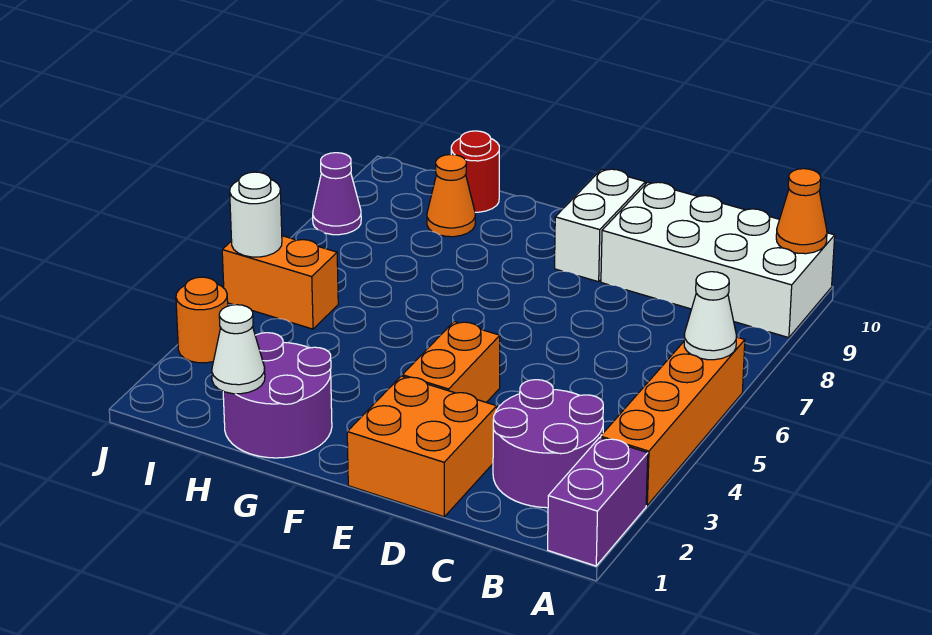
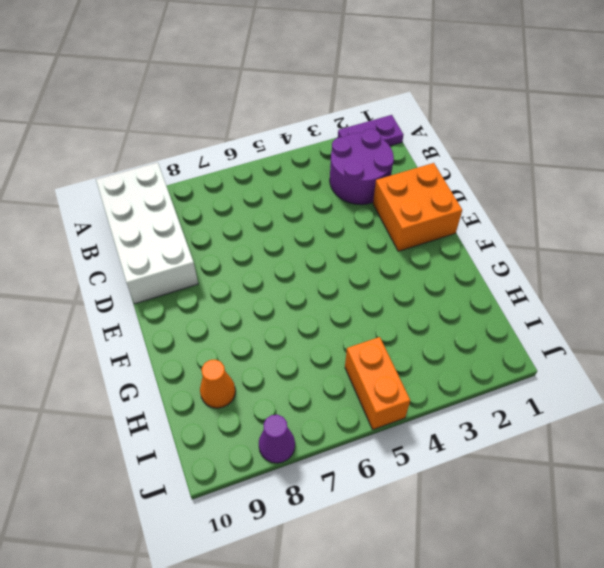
purple plate A1:A2 level 1 -> purple brick A1:A2 level 1
none -> orange brick A3:A6 level 1
none -> orange brick E3:E4 level 1
none -> white brick E9:E10 level 1

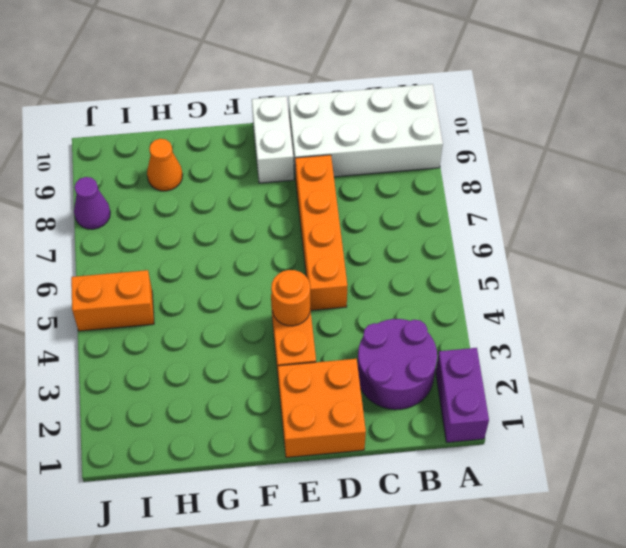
orange brick D5:D8 level 1 -> orange brick A3:A6 level 1
orange round brick E4 level 2 -> orange round brick J3 level 1
none -> purple round brick G1:H2 level 1
none -> red round brick H10 level 1
none -> white cone A6 level 2

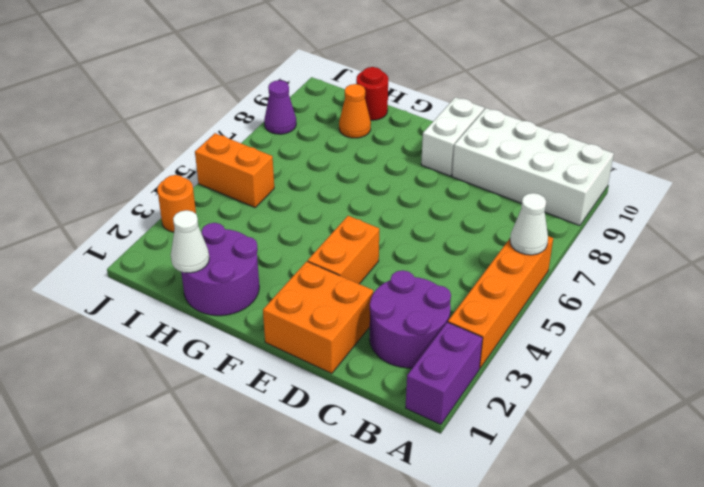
none -> orange cone A10 level 2
none -> white round brick J5 level 2

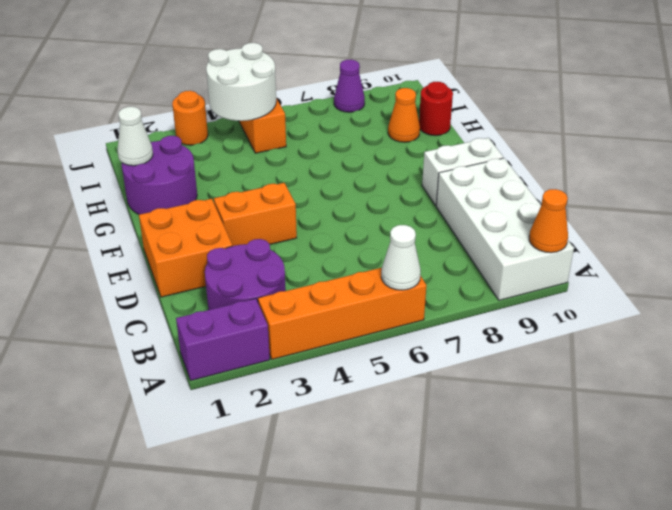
white round brick I4:J5 level 2 -> white round brick J5 level 2

